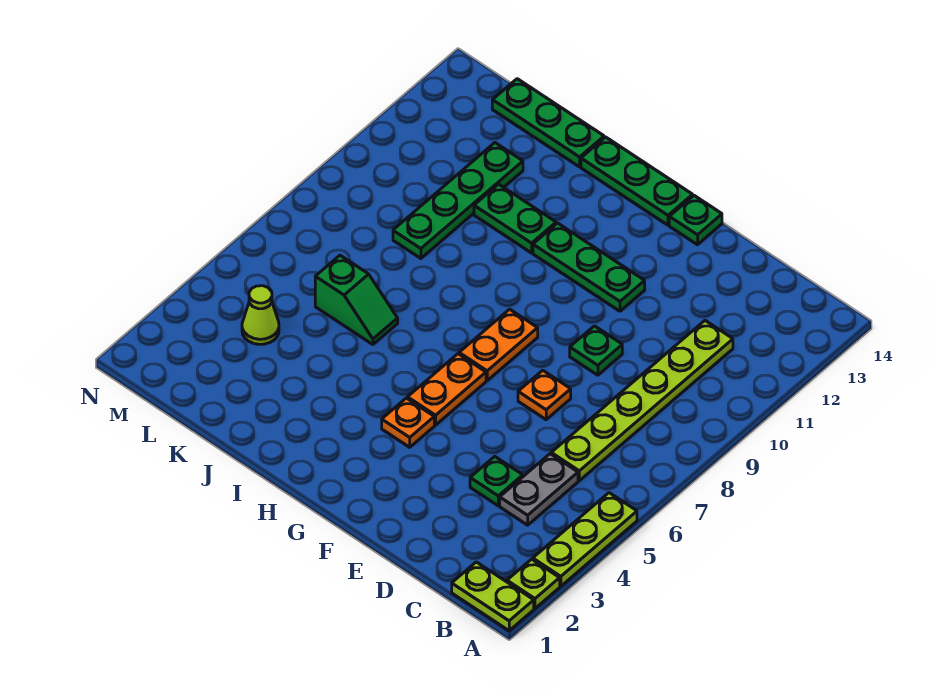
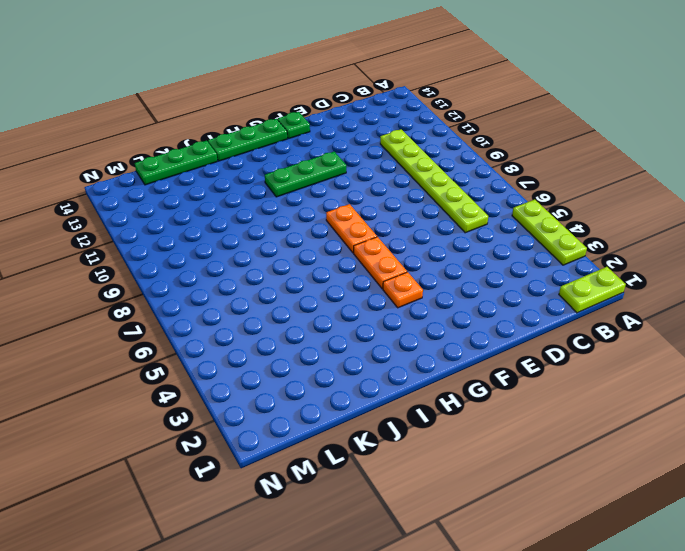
none -> lime plate A2 level 1
none -> grey plate C4:C5 level 1
none -> green plate D4 level 1

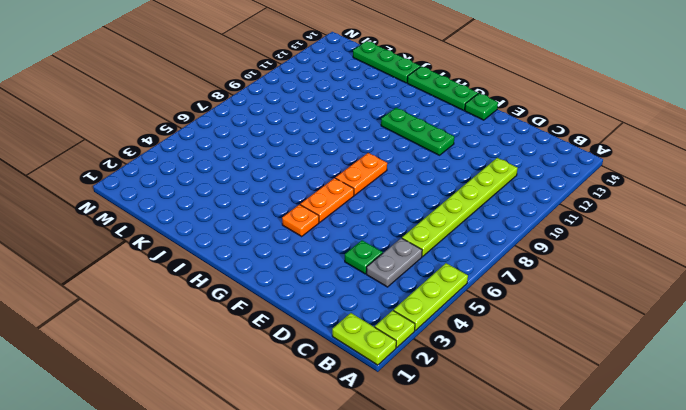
none -> orange plate E7 level 1
none -> green plate E9 level 1
none -> green plate I11:J11 level 1

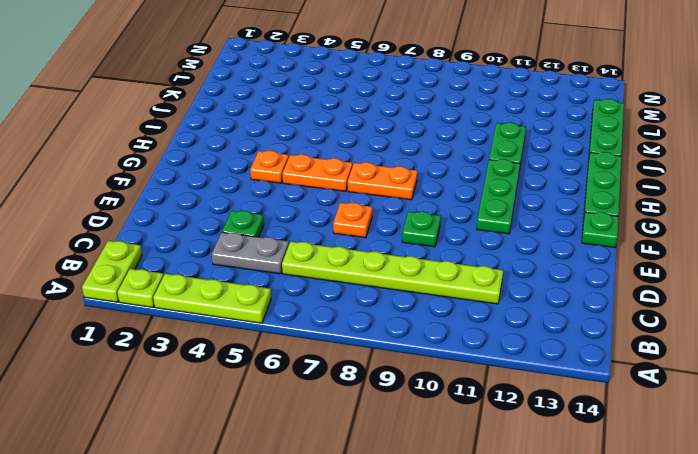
none -> green slope J6:K6 level 1 top K
none -> green plate K9:K12 level 1
none -> lime cone L4 level 1

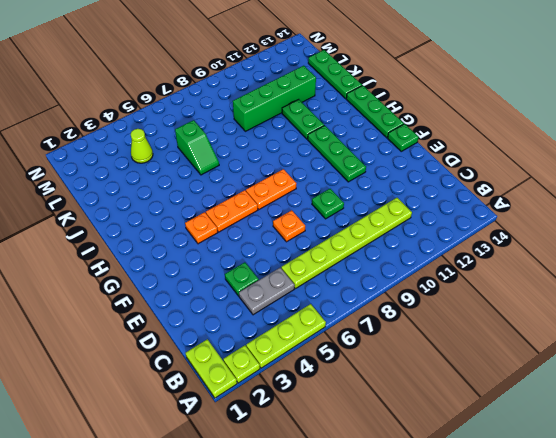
green brick K9:K12 level 1 -> green plate K9:K12 level 1

